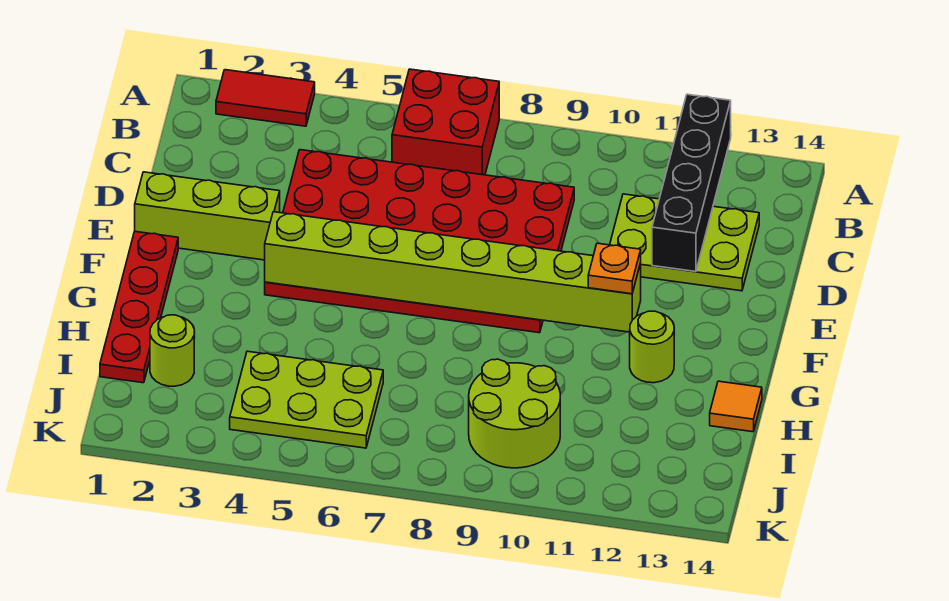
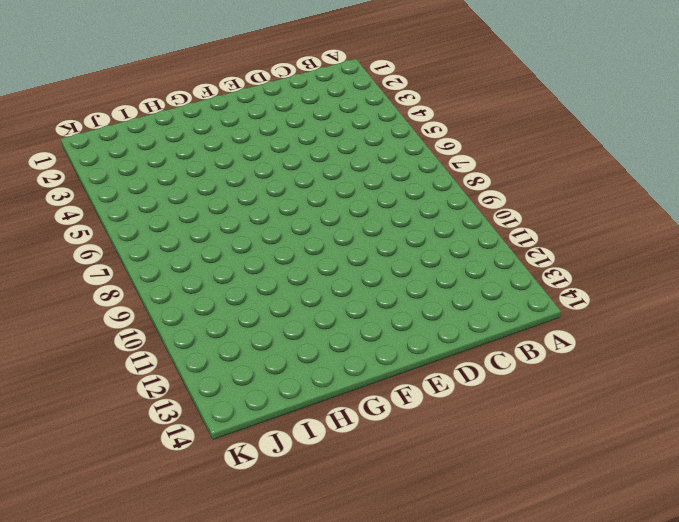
none -> red tile A2:A3 level 1
none -> red brick A6:B7 level 1
none -> red plate C4:F9 level 1

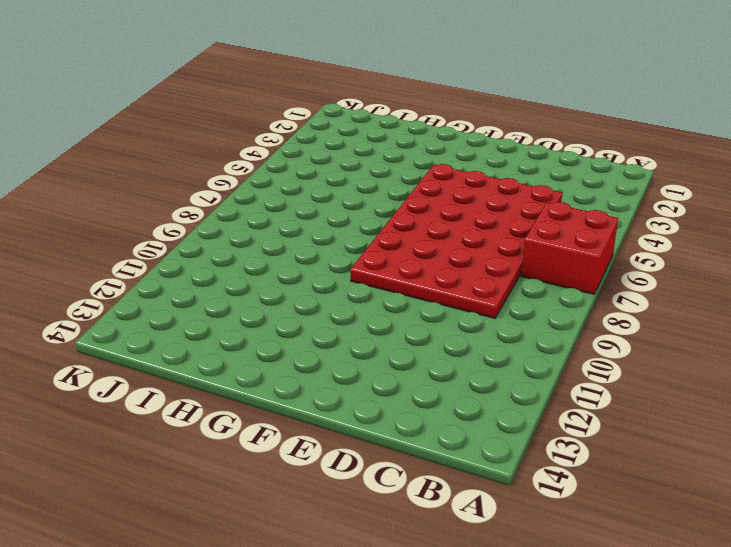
none -> red tile A2:A3 level 1
none -> lime plate C11:D13 level 1
none -> lime brick E1:E3 level 1

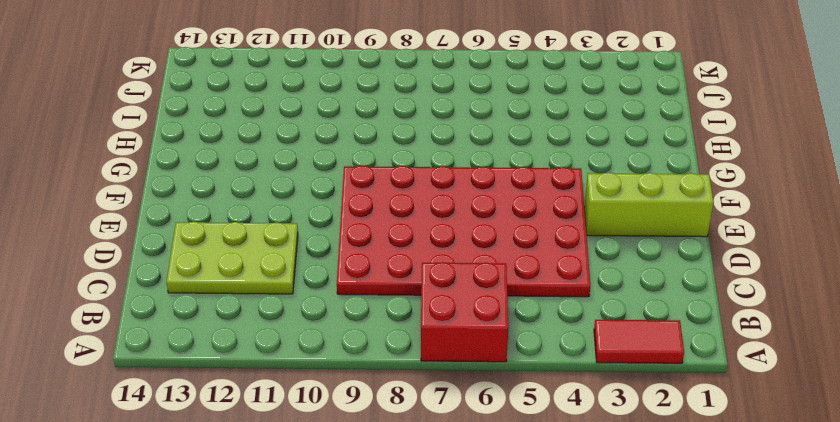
none -> red plate F1:I1 level 1
none -> lime round brick G12 level 1
none -> orange tile H14 level 1

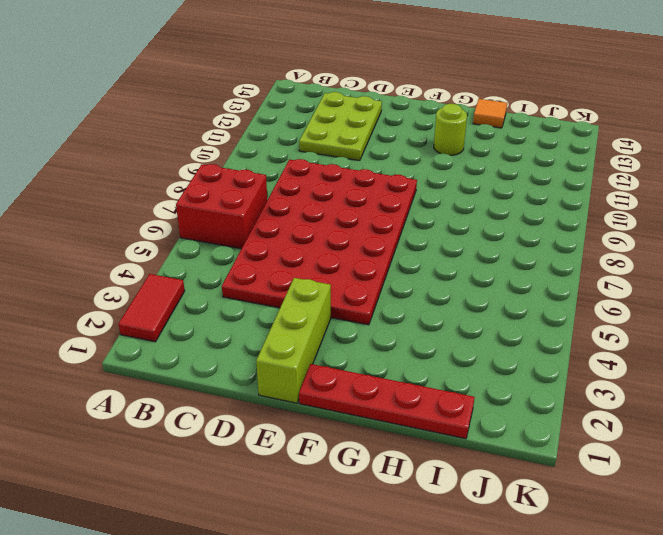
none -> lime round brick I2 level 1
none -> lime plate I4:J6 level 1
none -> lime round brick I9:J10 level 1

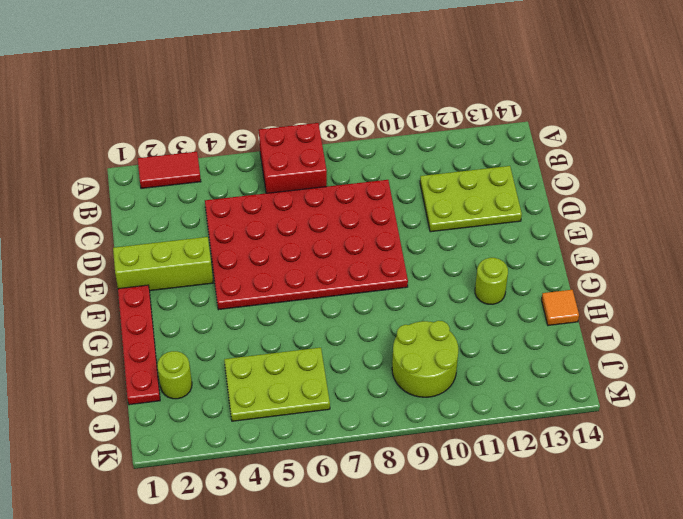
none -> black brick A12:D12 level 2
none -> lime brick F4:F11 level 2
none -> orange plate F11 level 3

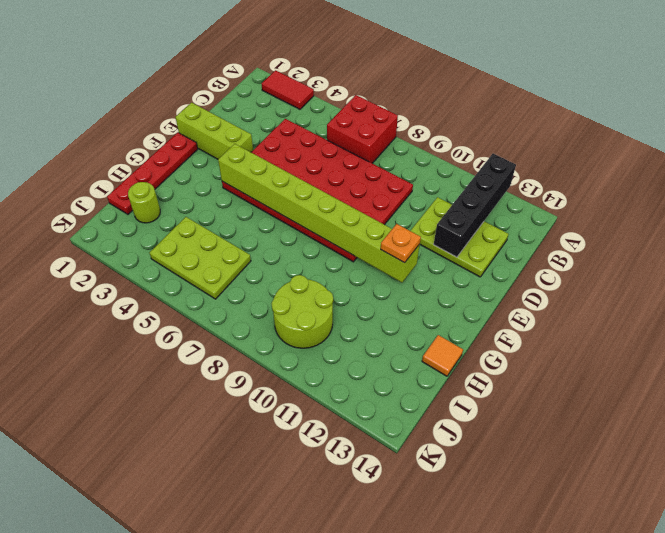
none -> lime round brick G12 level 1

